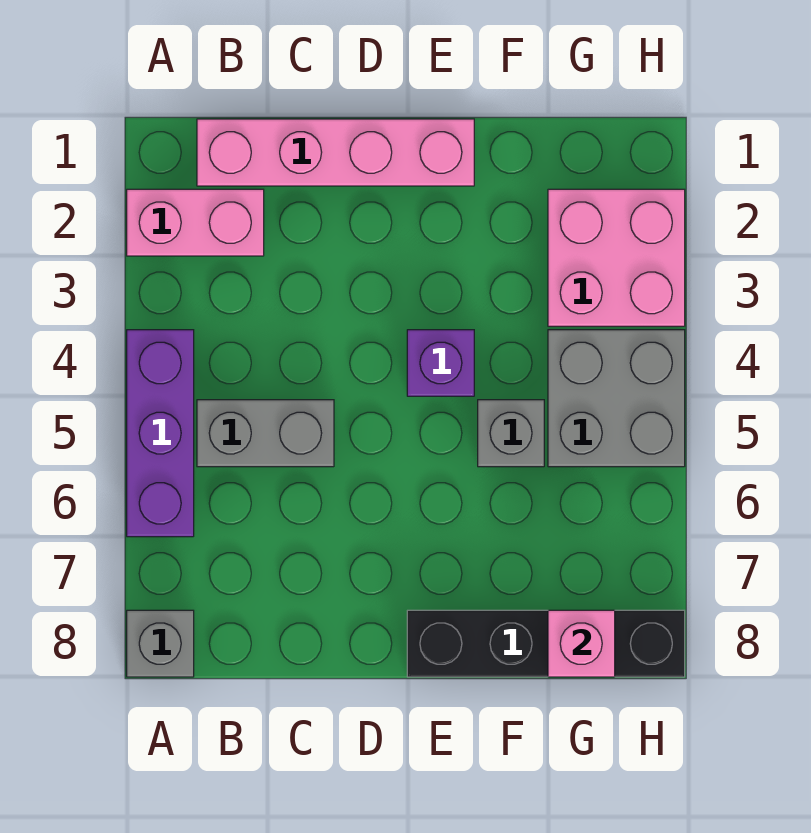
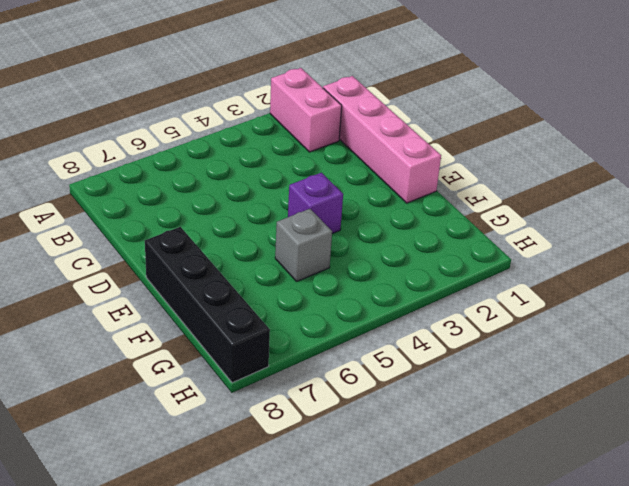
none -> purple brick A4:A6 level 1
none -> grey brick A8 level 1

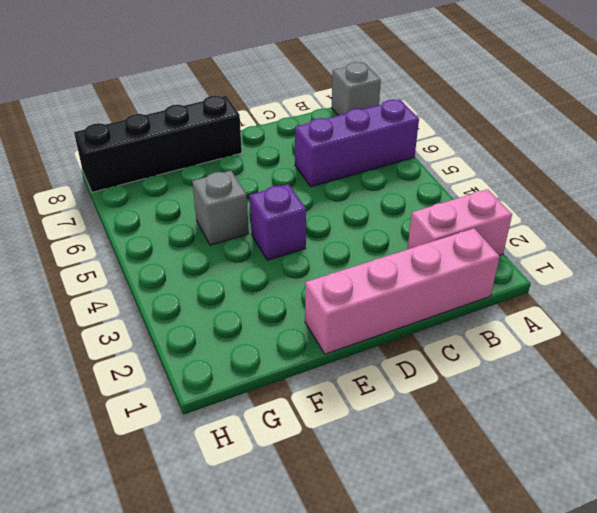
purple brick A6:C6 level 1 -> purple brick A4:A6 level 1
none -> grey brick B5:C5 level 1
none -> pink brick G2:H3 level 1

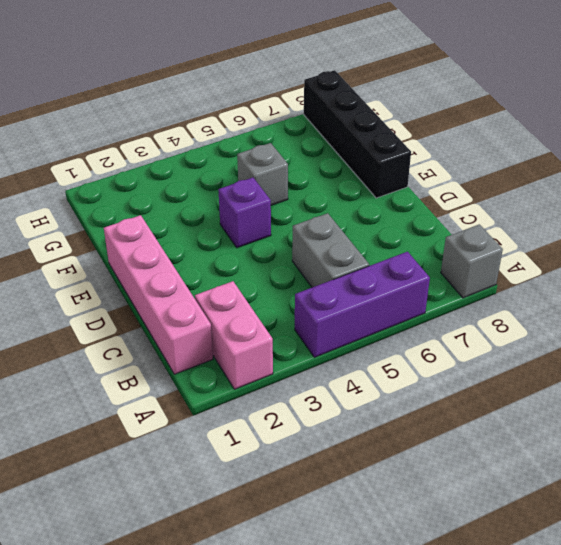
none -> pink brick G2:H3 level 1
none -> grey brick G4:H5 level 1

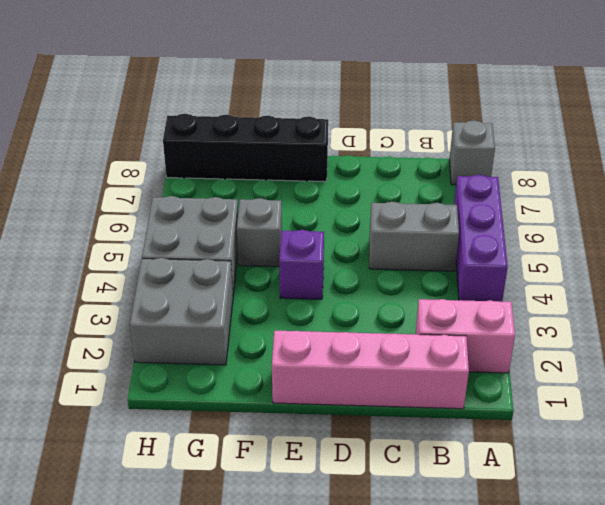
grey brick G2:H3 level 1 -> pink brick G2:H3 level 1
none -> pink brick G8 level 2

